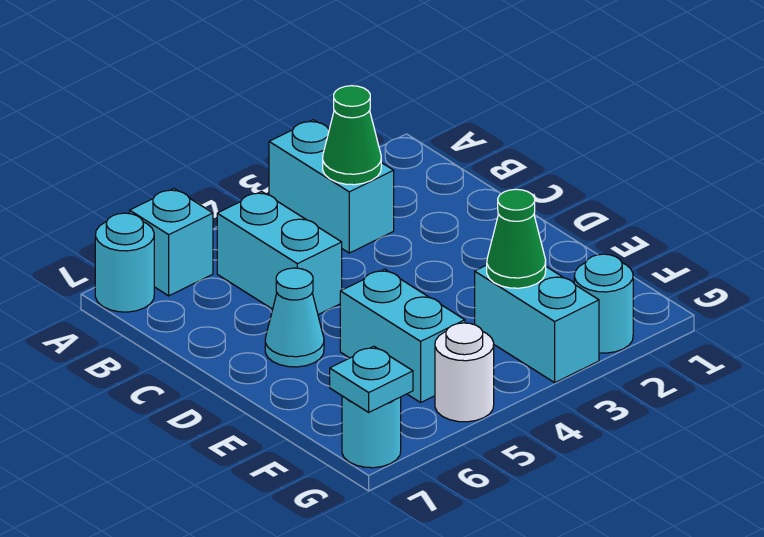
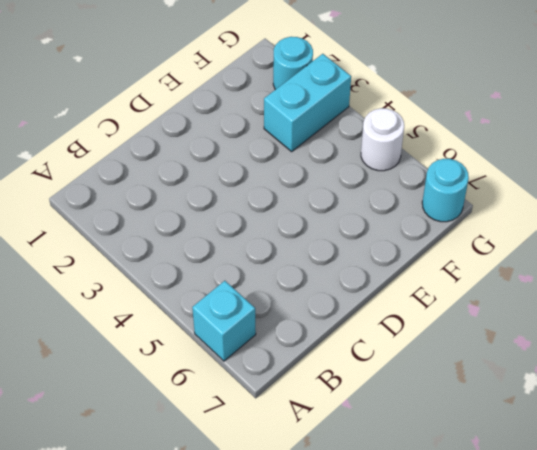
none -> cyan brick A3:B3 level 1
none -> cyan round brick A7 level 1
none -> cyan brick B5:C5 level 1

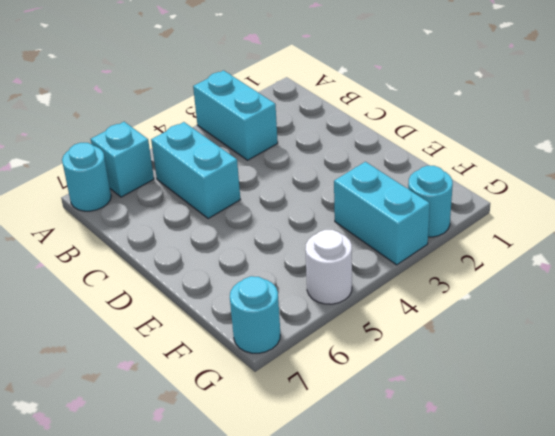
none -> cyan cone D6 level 1
none -> cyan brick E5:F5 level 1
none -> green cone B3 level 2

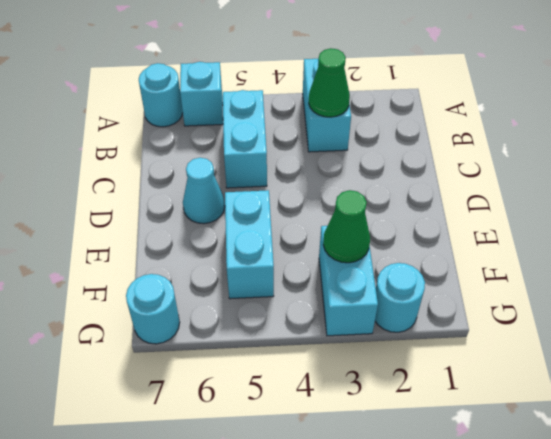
none -> white round brick G5 level 1
none -> cyan plate G7 level 2

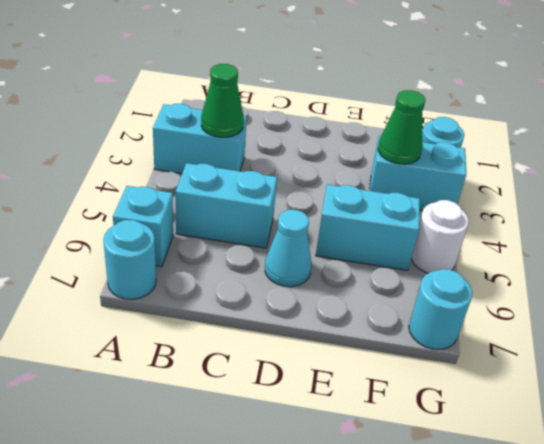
none -> cyan plate G7 level 2

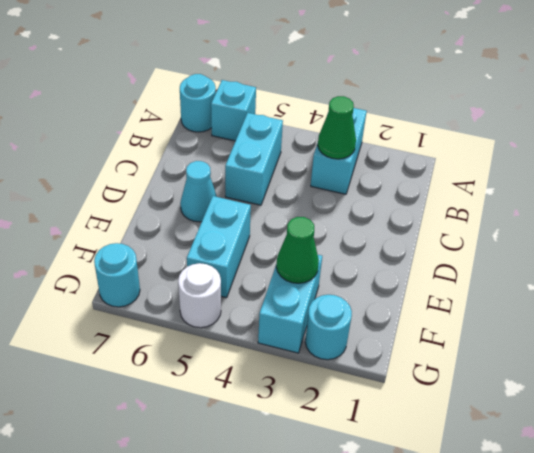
none -> cyan plate G7 level 2

